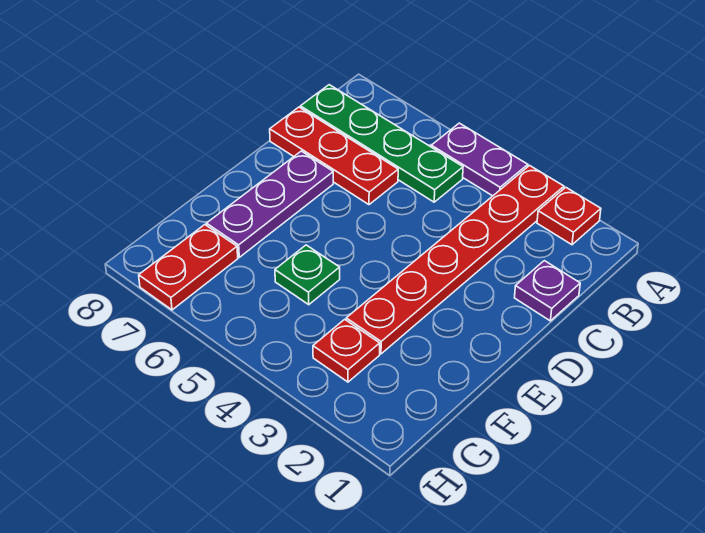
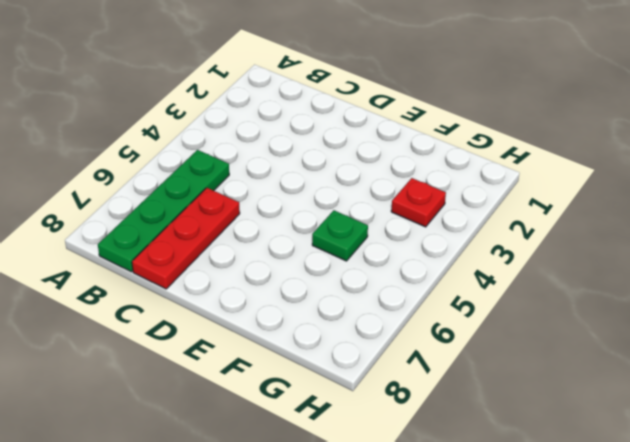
none -> red plate A2 level 1
none -> red plate A3:F3 level 1

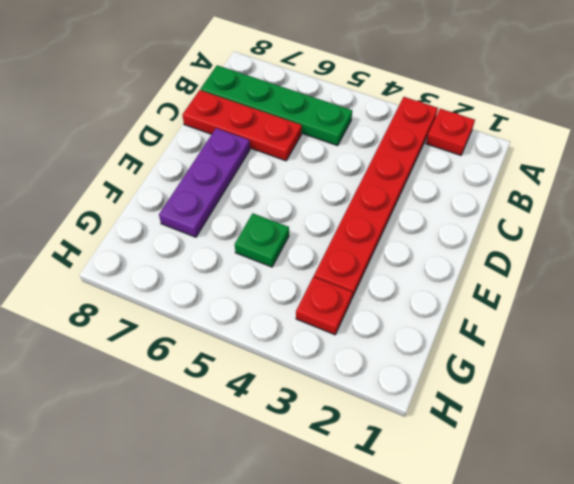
none -> purple plate A4:A5 level 1
none -> purple plate C1 level 1

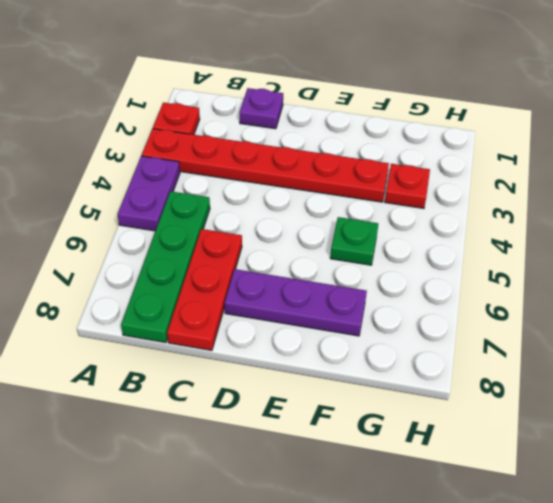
none -> red plate G7:H7 level 1

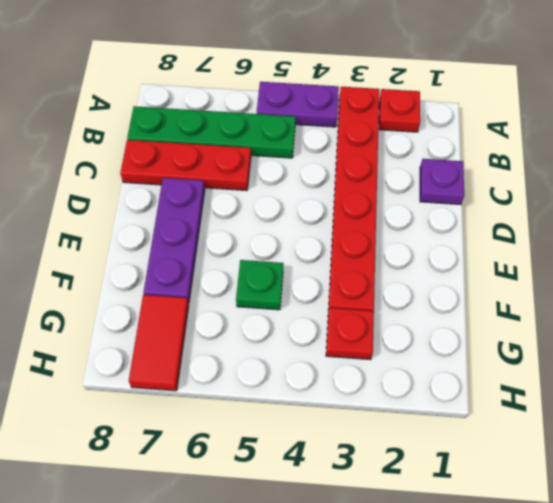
red tile G7:H7 level 1 -> red plate G7:H7 level 1

